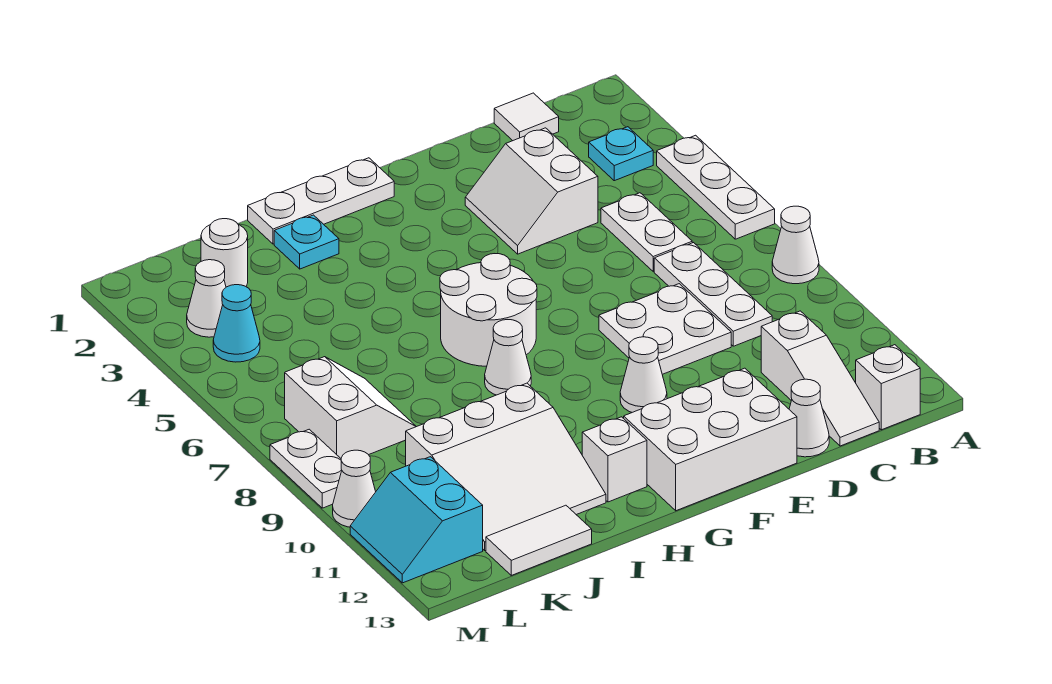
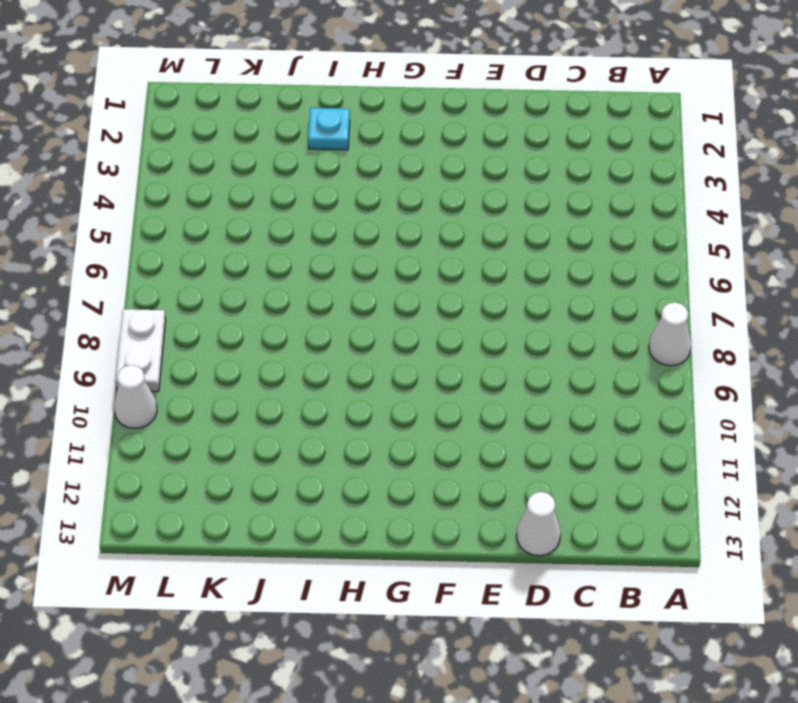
none -> white plate A4:A6 level 1
none -> cyan plate B3 level 1
none -> white brick B13 level 1

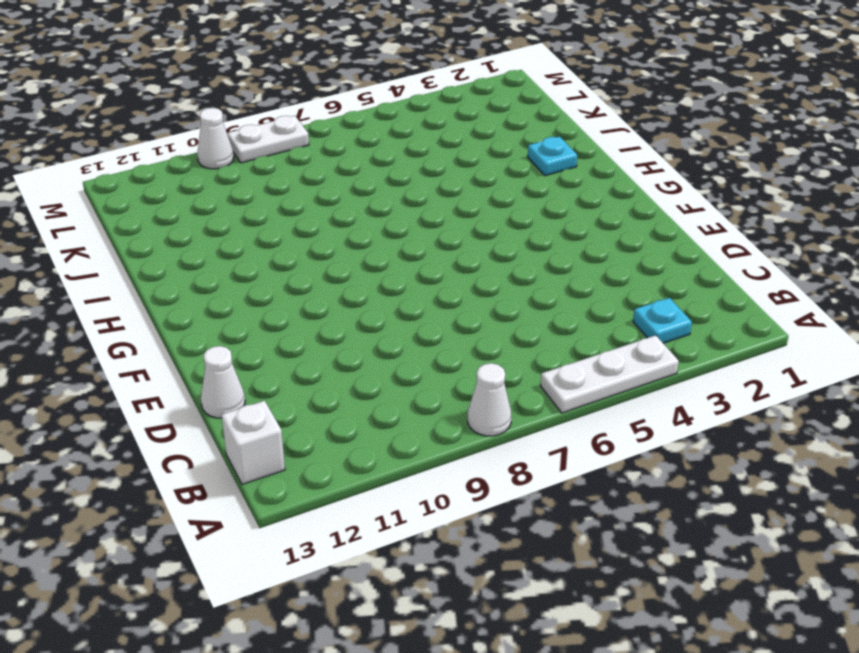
none -> white tile C1 level 1
none -> white plate C5:C6 level 1
none -> white plate C7:C9 level 1

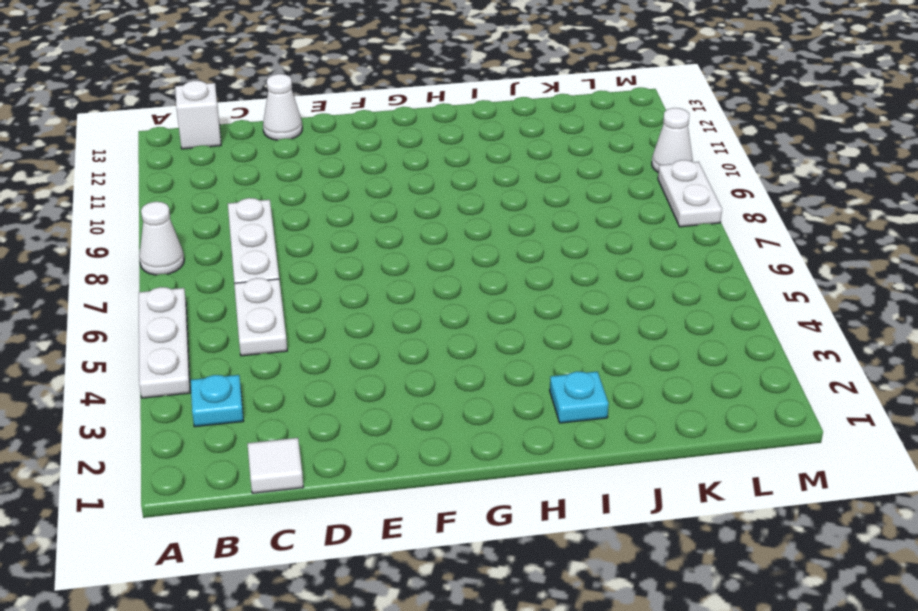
none -> white slope C11:C13 level 1 top 11
none -> white slope D3:E4 level 1 top D
none -> white plate D8:E9 level 1

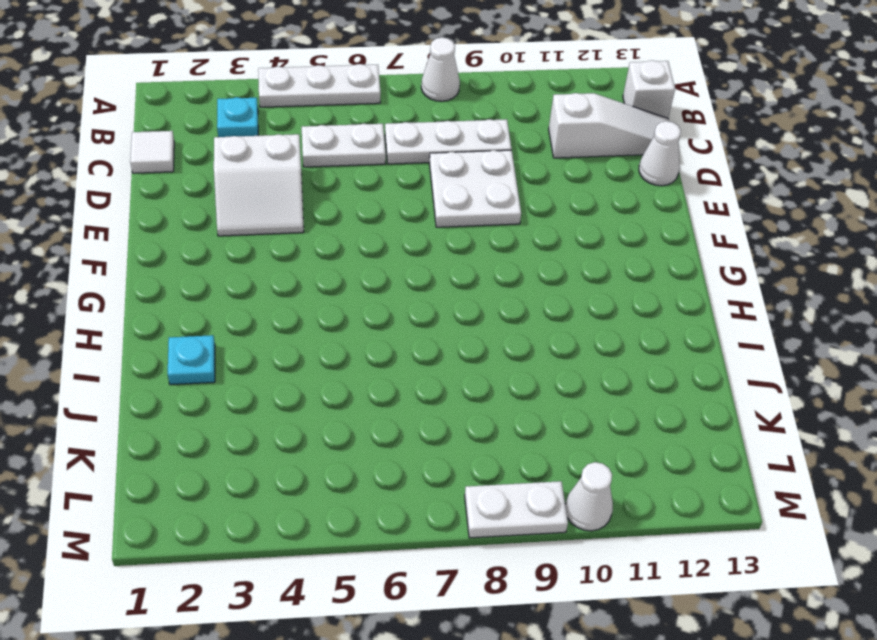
none -> white brick E12:G13 level 1
none -> white cone F10 level 1
none -> white plate G1:I1 level 1

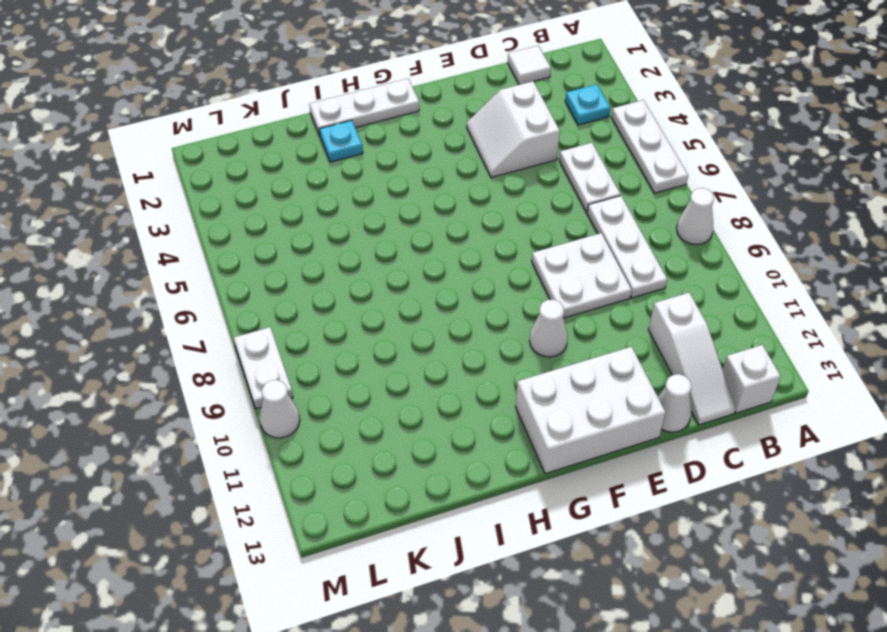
none -> white round brick G6:H7 level 1
none -> white cone H8 level 1
none -> white brick H12 level 1

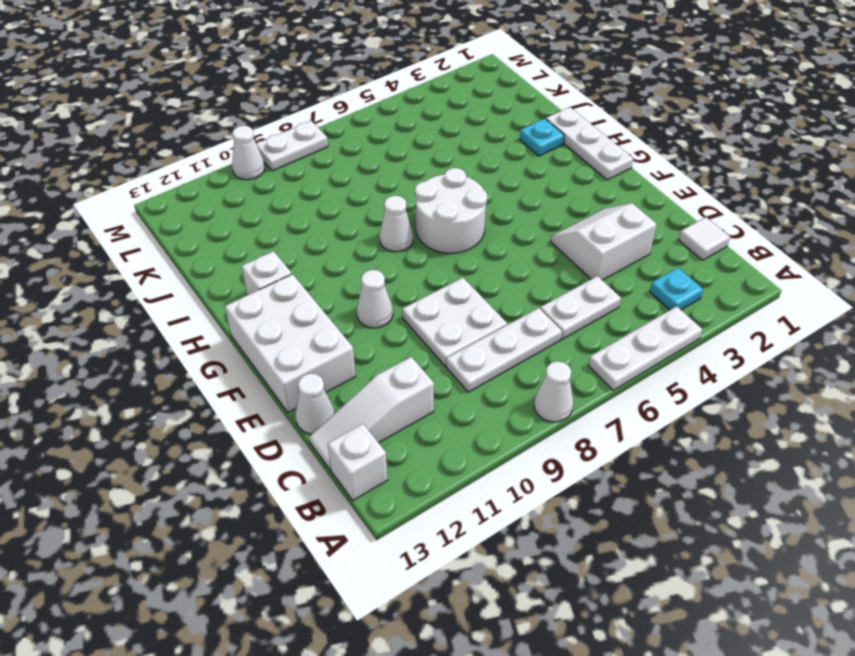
none -> white slope I10:K12 level 1 top 10
none -> white tile J13:K13 level 1
none -> white round brick K2 level 1

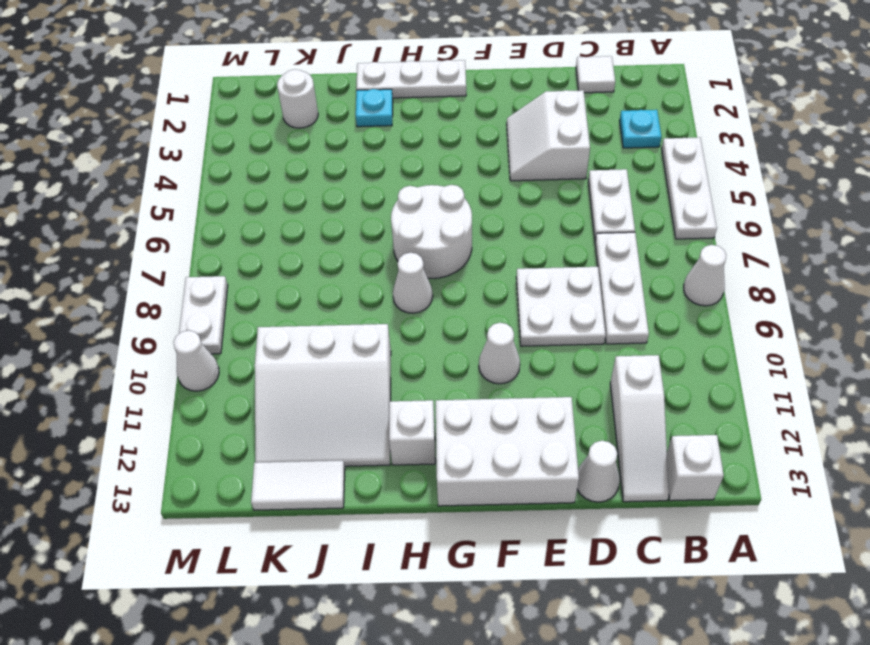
none -> white slope K7:L8 level 1 top L
none -> white cone L3 level 1
none -> cyan cone L4 level 1

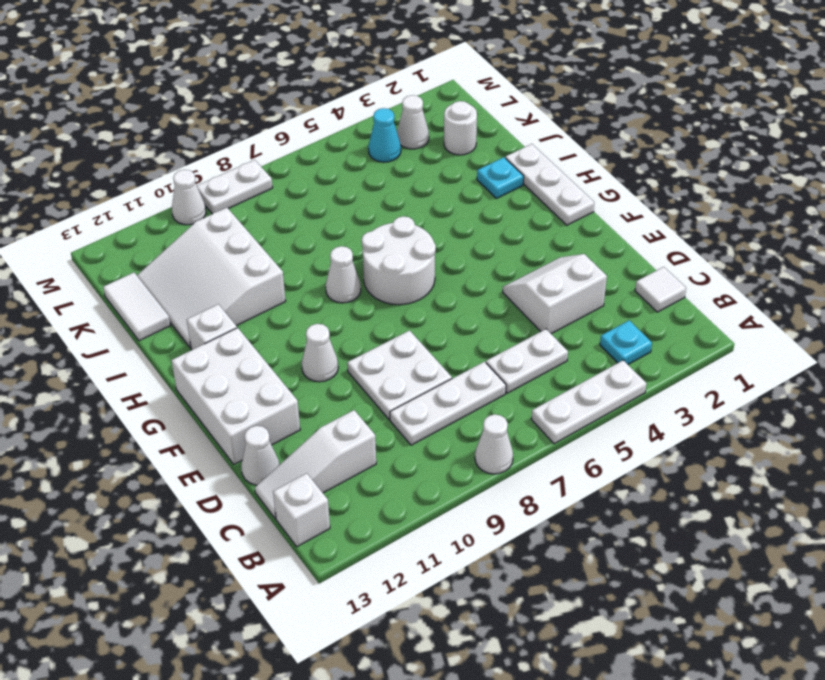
none -> white slope K7:L8 level 1 top L
none -> cyan slope L11:M12 level 1 top L

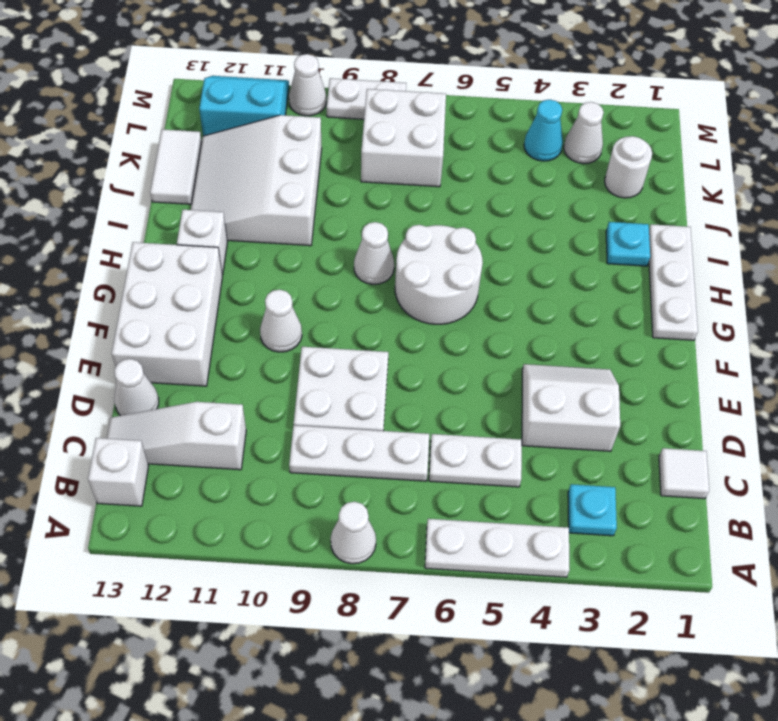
white brick K7:L8 level 1 -> white slope K7:L8 level 1 top L

